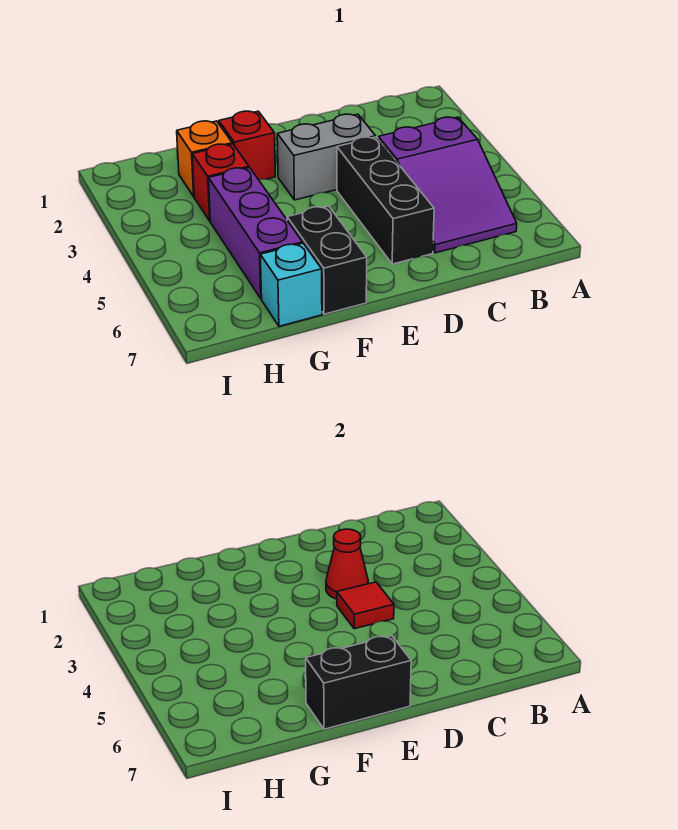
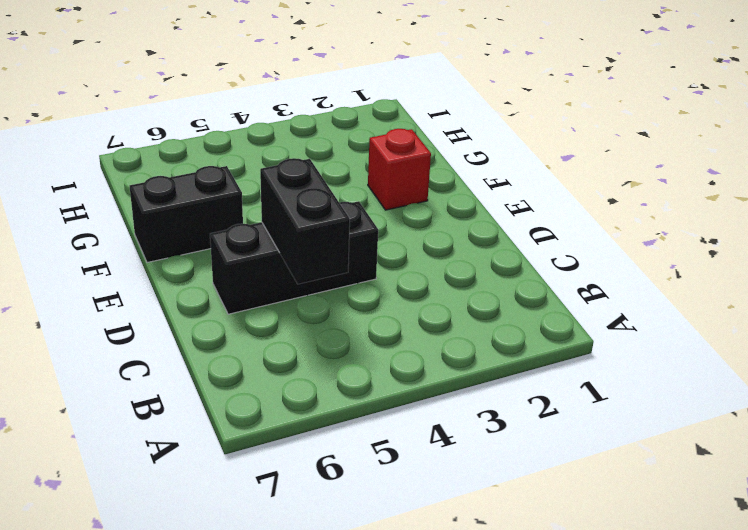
black brick C5:D5 level 2 -> black brick E7:F7 level 2
none -> purple slope B4:C6 level 1 top 4
none -> grey brick D3:E3 level 1
none -> orange brick G2 level 1

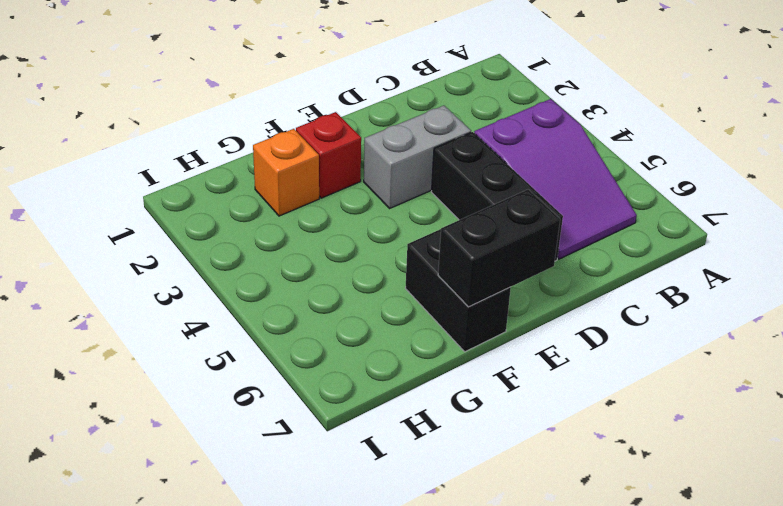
none -> red brick G3 level 1
none -> purple brick G4:G6 level 1
none -> cyan brick G7 level 1

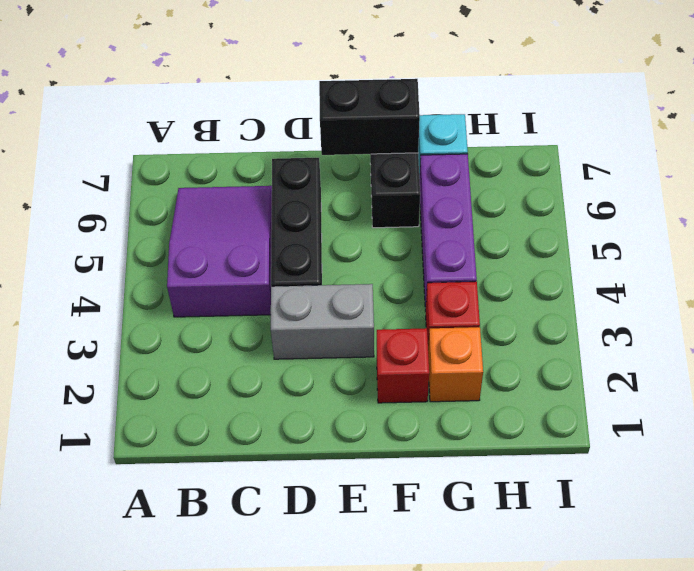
none -> red cone D3 level 2
none -> red tile D4 level 2

